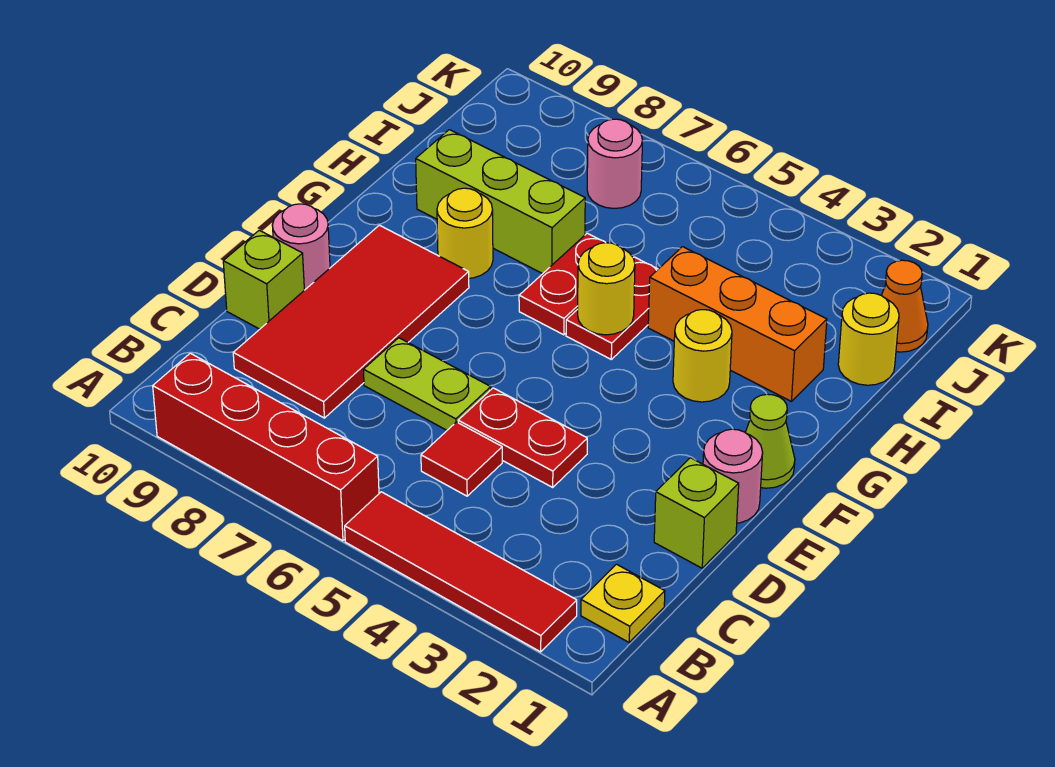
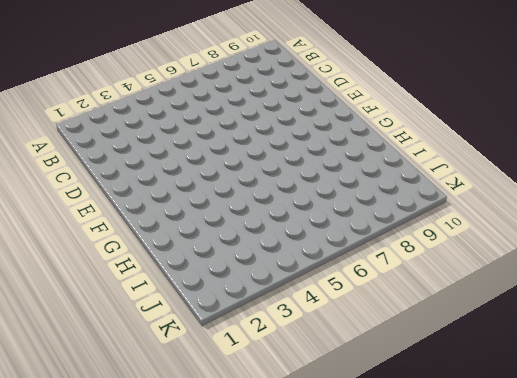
none -> red tile A2:A5 level 1
none -> red brick A6:A9 level 1
none -> yellow plate B1 level 1

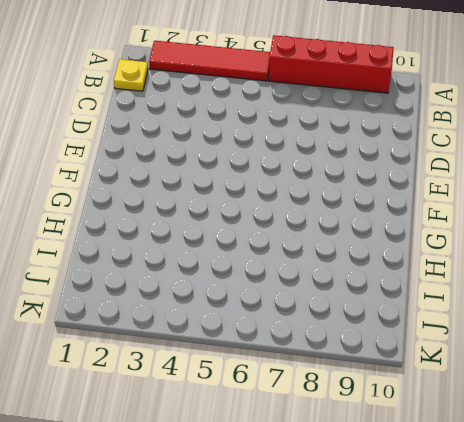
none -> red tile C5 level 1
none -> red tile C8:F9 level 1
none -> lime brick D1 level 1

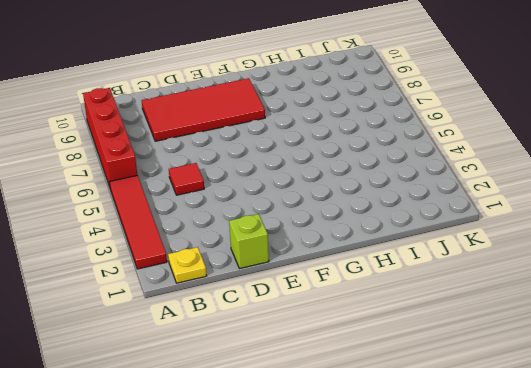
none -> red plate D4:D5 level 1
none -> lime plate D6:D7 level 1
none -> lime brick D10 level 1

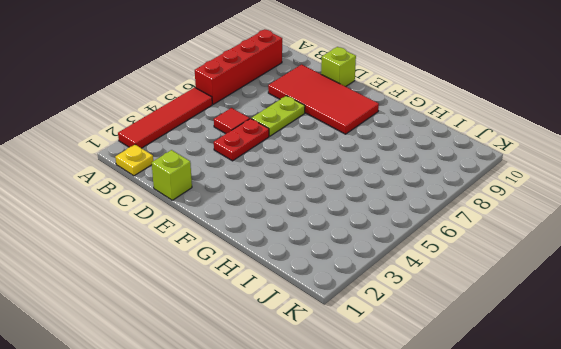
none -> pink round brick E1 level 1
none -> pink round brick E10 level 1
none -> lime cone F1 level 1

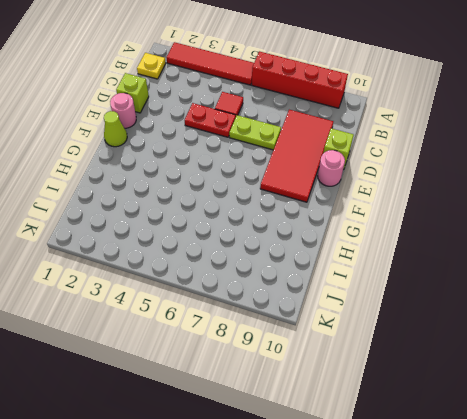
none -> yellow round brick G3 level 1
none -> red plate G5:H5 level 1
none -> red plate G6:H6 level 1

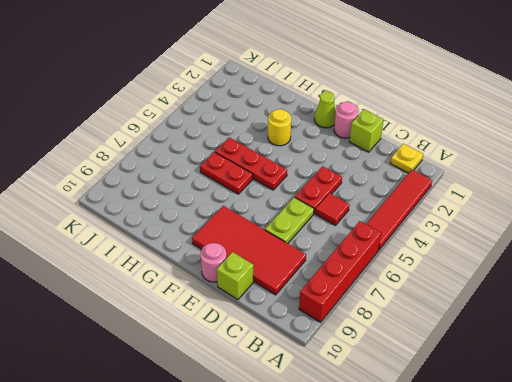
red plate F5:H5 level 1 -> red plate G5:H5 level 1
none -> yellow round brick G8 level 1
none -> orange brick H2:H4 level 1
none -> lime brick H7:H9 level 1

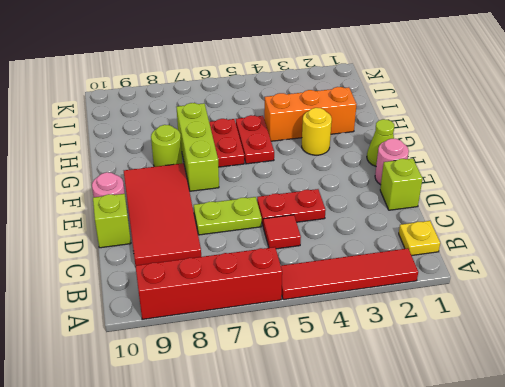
lime brick F7:H7 level 1 -> lime brick H7:H9 level 1
lime round brick G8 level 1 -> yellow round brick G8 level 1
none -> yellow round brick I1 level 1
none -> orange cone J1 level 1
none -> pink round brick J7 level 1

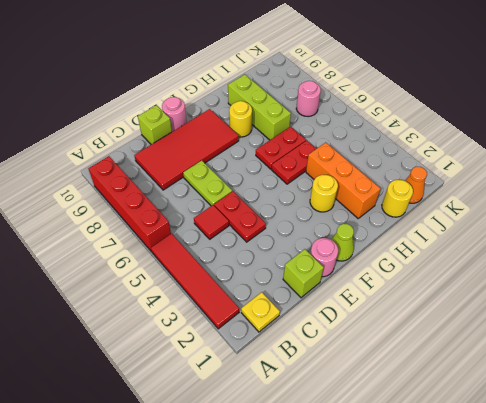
none -> yellow round brick G5 level 2

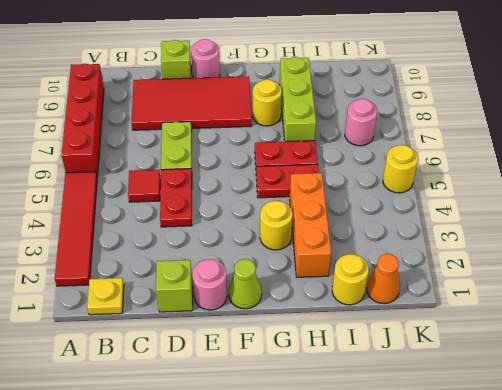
yellow round brick K5 level 1 -> yellow round brick G5 level 2

